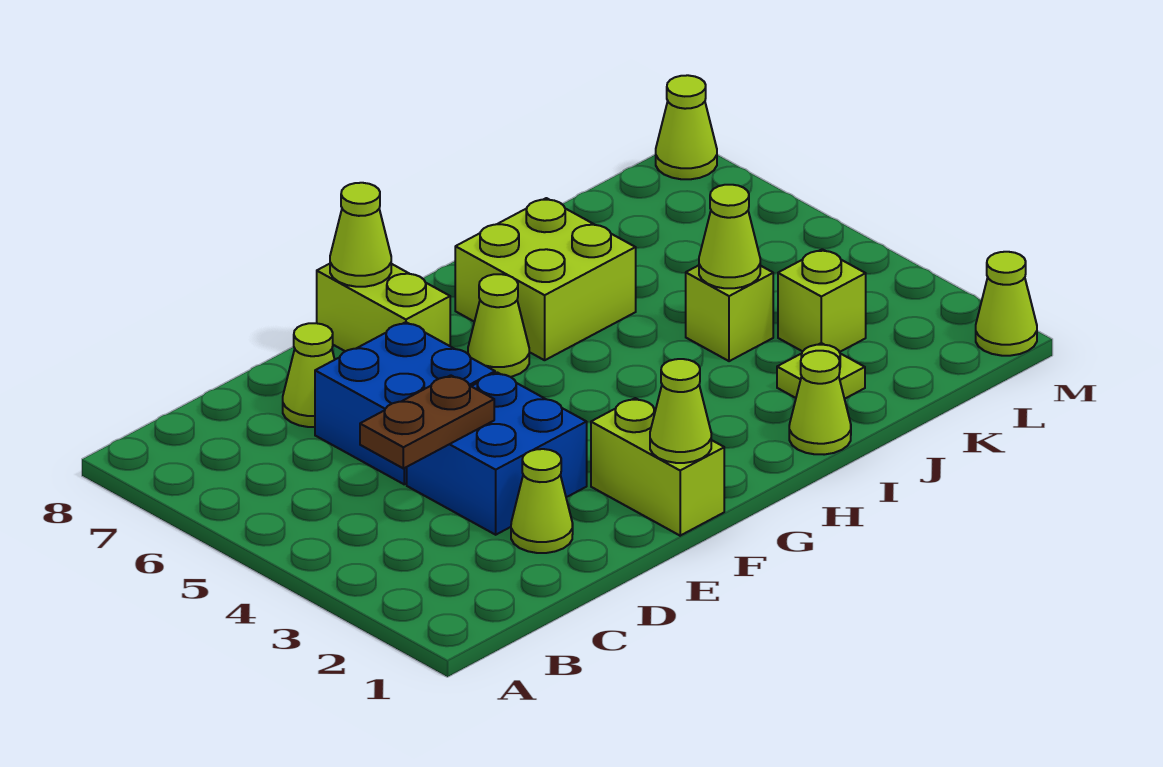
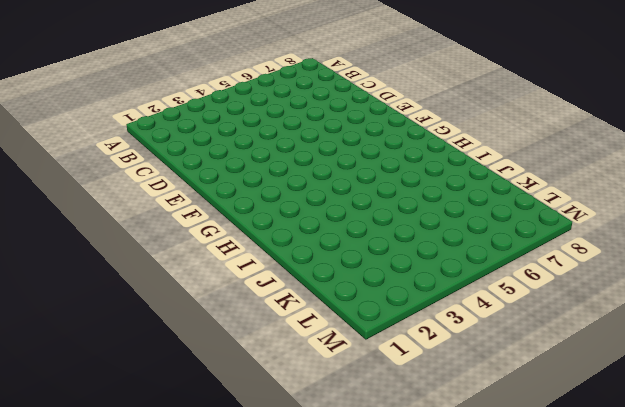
none -> lime cone D2 level 1
none -> blue brick D3:E4 level 1
none -> blue brick D5:E6 level 1

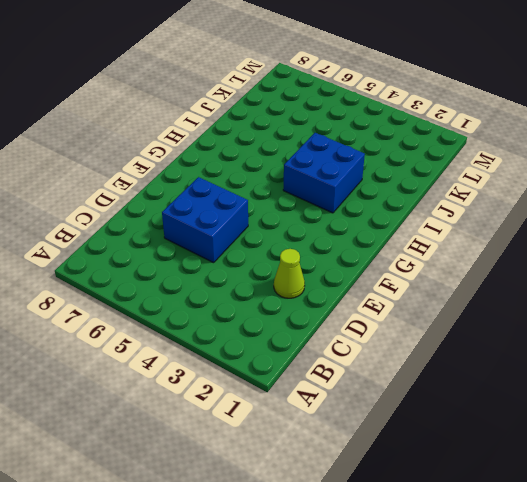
blue brick H3:I4 level 1 -> blue brick D3:E4 level 1
none -> lime cone D7 level 1
none -> lime brick F1:F2 level 1
none -> lime brick F7:F8 level 1

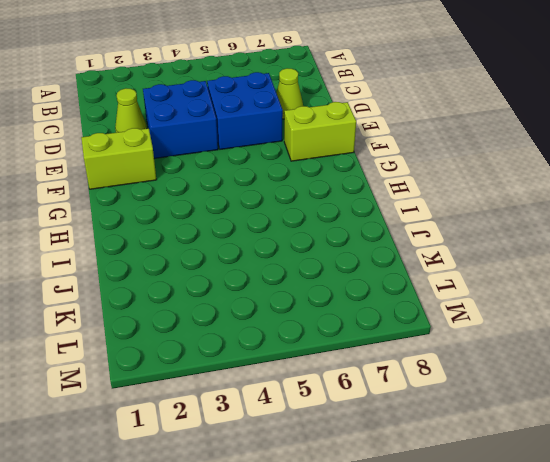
none -> lime cone G6 level 1
none -> lime brick H6:I7 level 1
none -> lime cone I1 level 1

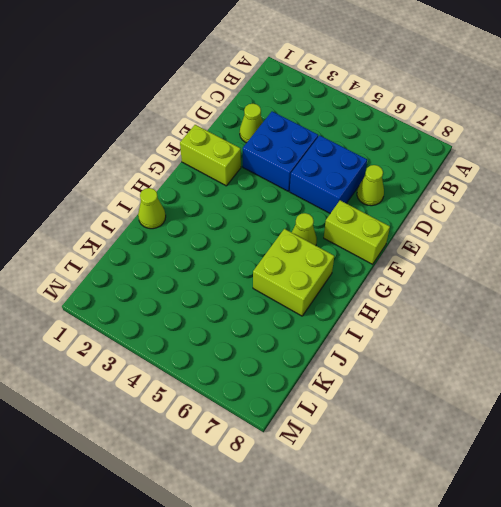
none -> lime plate J2 level 1
none -> lime brick J4 level 1
none -> lime brick K3 level 1

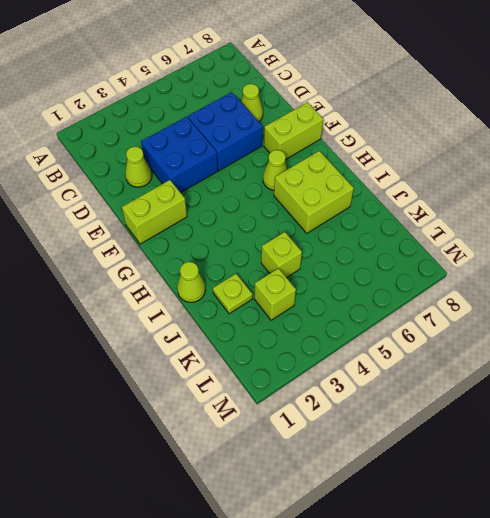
none -> lime cone M1 level 1
none -> lime cone M8 level 1
none -> brown plate C4:D4 level 2

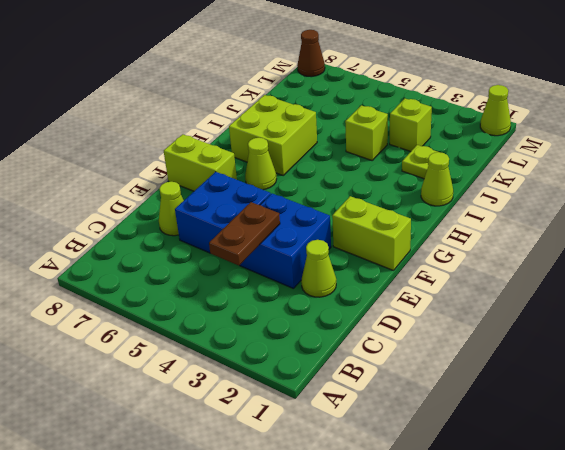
brown cone M8 level 1 -> lime cone M8 level 1
none -> lime cone F1 level 2
none -> lime cone F8 level 2
none -> lime cone J4 level 2

